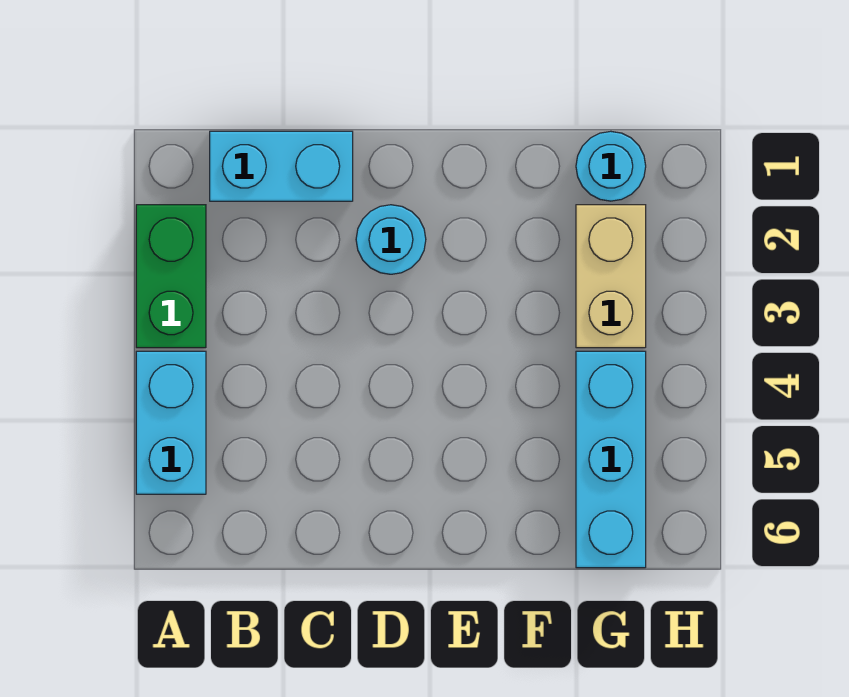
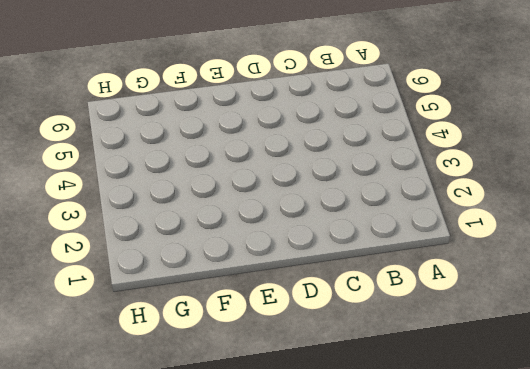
none -> green brick A2:A3 level 1
none -> cyan brick A4:A5 level 1

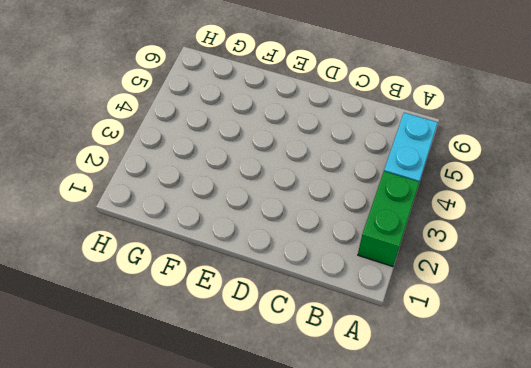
none -> cyan brick B1:C1 level 1
none -> cyan round brick D2 level 1

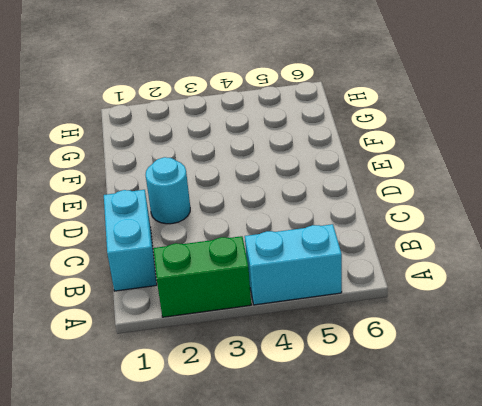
none -> cyan round brick G1 level 1
none -> tan brick G2:G3 level 1

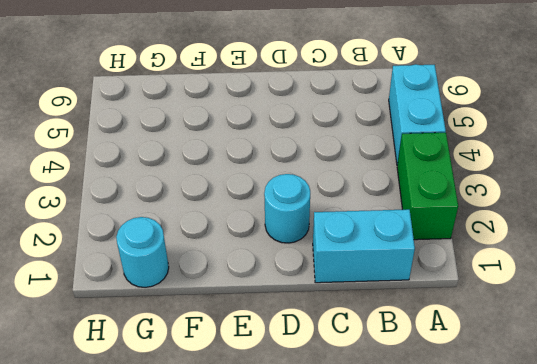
none -> tan brick G2:G3 level 1
none -> cyan brick G4:G6 level 1

